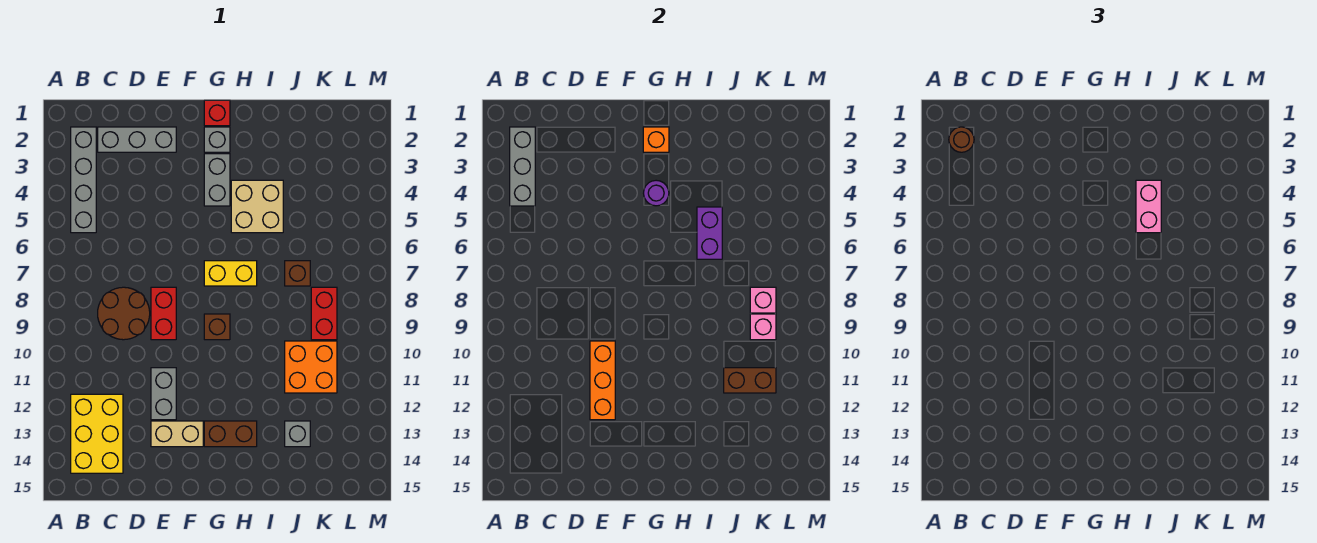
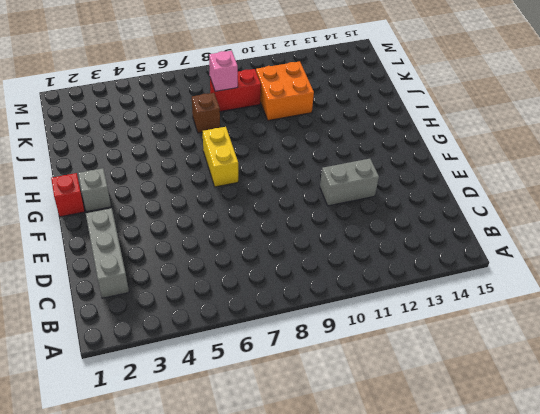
none -> grey brick B2:B5 level 1
none -> yellow brick B12:C14 level 1
none -> brown round brick C8:D9 level 1

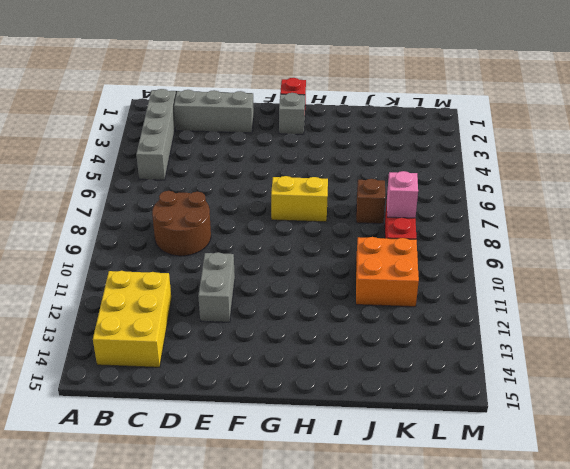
none -> red brick E8:E9 level 1
none -> tan brick E13:F13 level 1
none -> grey brick G3:G4 level 1

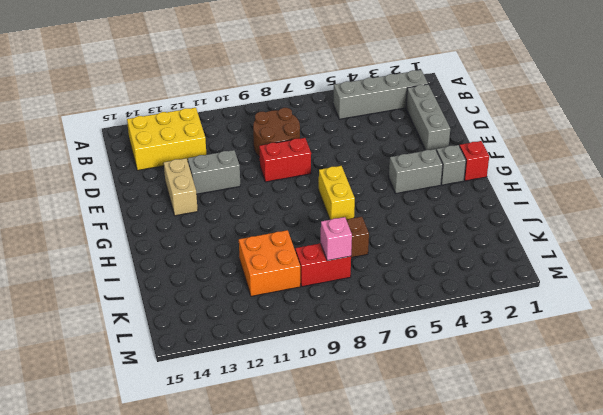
none -> brown brick G9 level 1
none -> brown brick G13:H13 level 1
none -> tan brick H4:I5 level 1

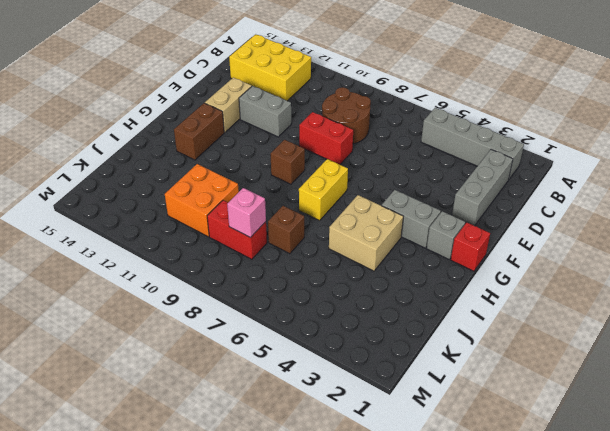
none -> grey brick J13 level 1
none -> grey brick B2:B4 level 2
none -> orange brick E10:E12 level 2

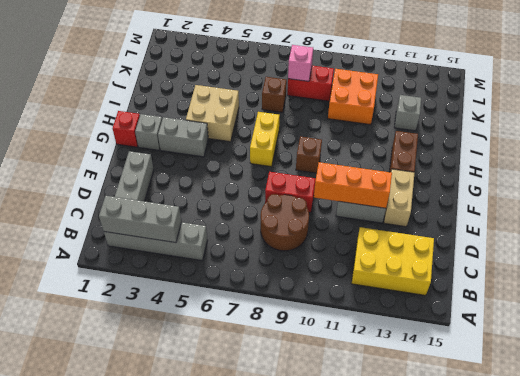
none -> orange brick G2 level 2
none -> purple round brick G4 level 2
none -> purple brick I5:I6 level 2

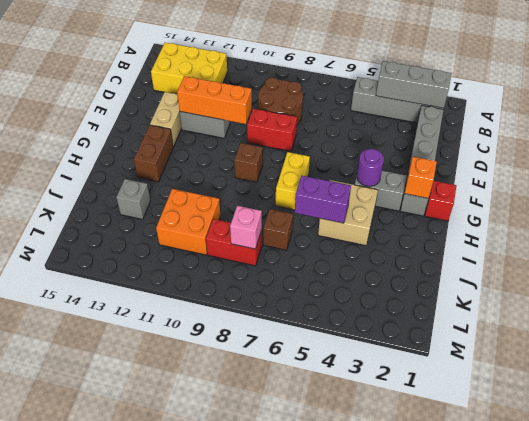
none -> brown brick J11:K11 level 2
none -> pink brick K9 level 2
none -> brown round brick B2 level 3

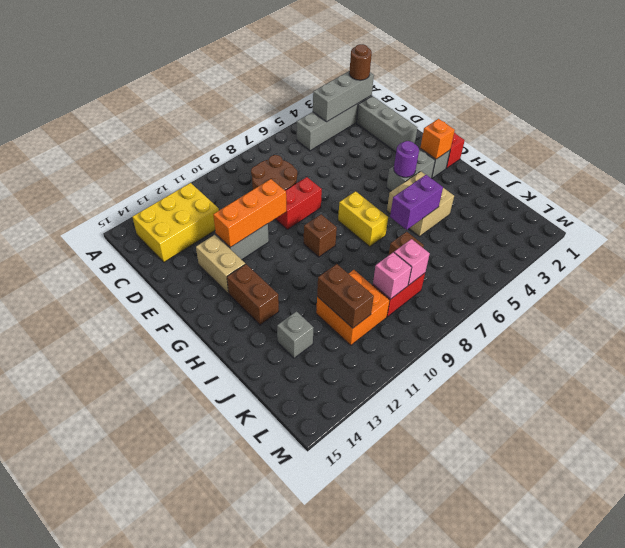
none -> pink brick I4:I5 level 3

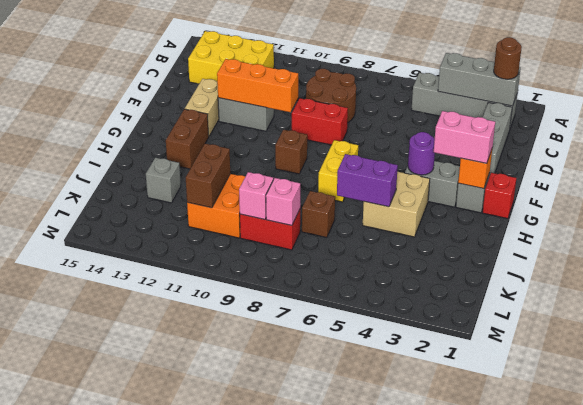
pink brick G2:G3 level 3 -> pink brick I4:I5 level 3

